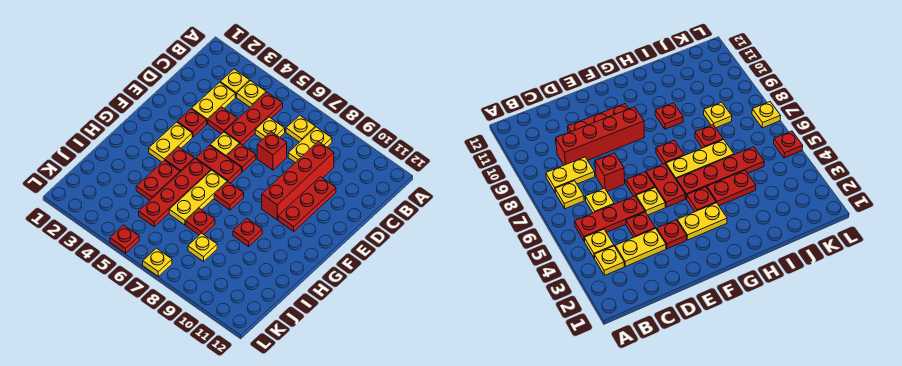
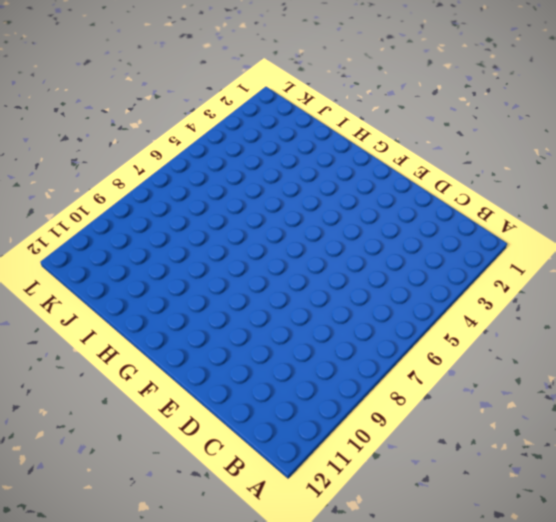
none -> yellow plate B3 level 1
none -> yellow plate B4 level 1
none -> red plate B5:D5 level 1

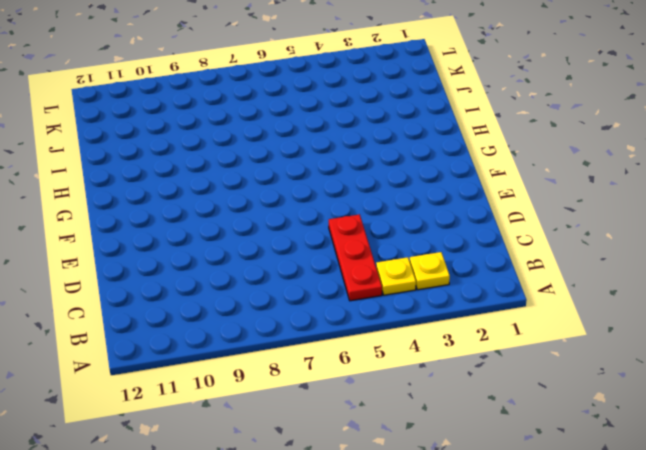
none -> yellow plate B7 level 1
none -> yellow plate B8:C8 level 1
none -> yellow plate C3:D3 level 1

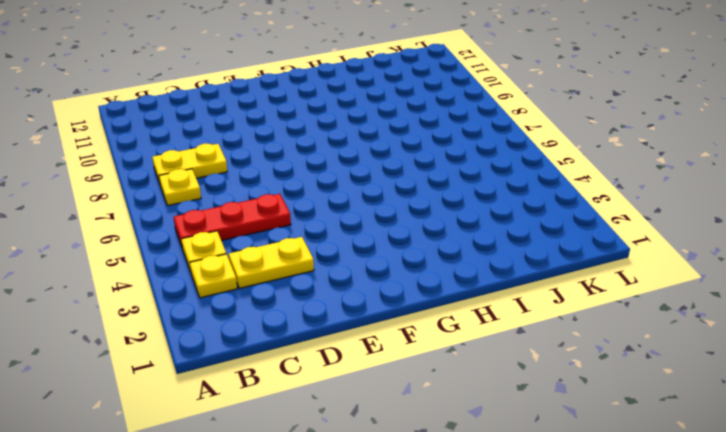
none -> yellow plate C6 level 1
none -> red brick C9:F9 level 1
none -> red plate D4 level 1

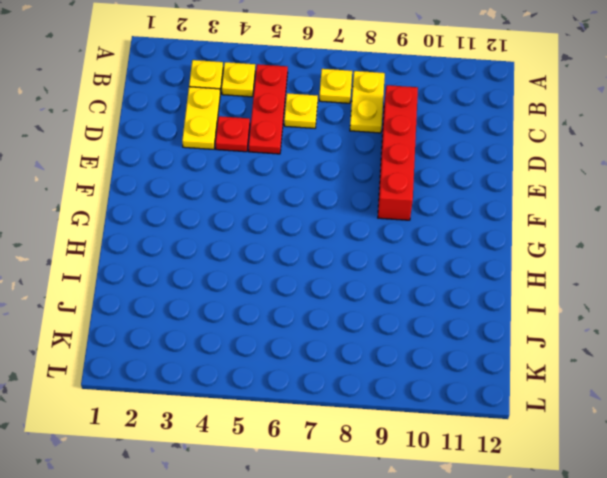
none -> red brick D7 level 1
none -> red plate D10:F10 level 1
none -> red plate E3 level 1

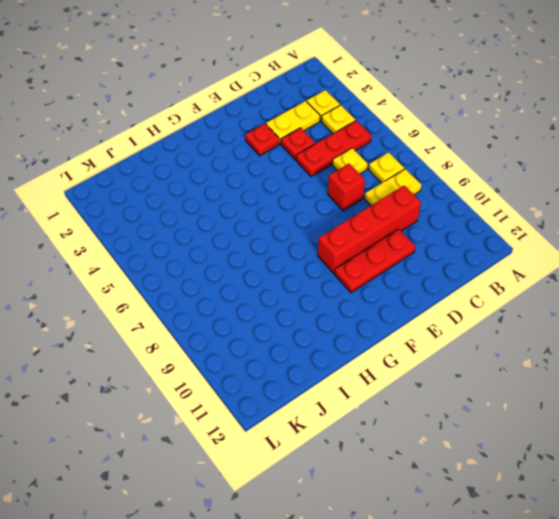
none -> yellow plate E5 level 1
none -> red plate E6 level 1
none -> yellow plate F3:G3 level 1

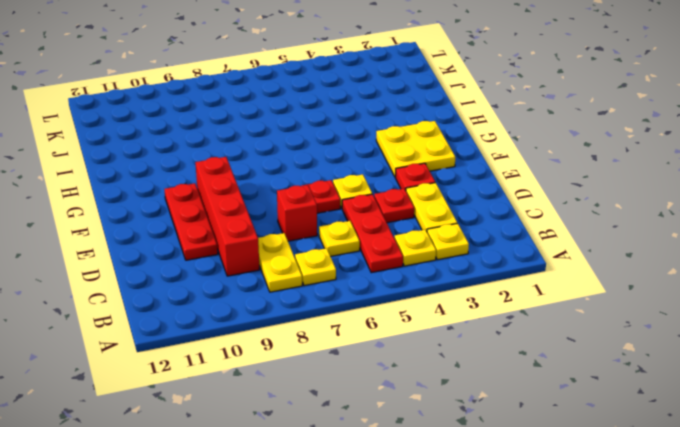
yellow plate F2:G3 level 1 -> yellow plate F3:G3 level 1
none -> red plate F5:F6 level 1
none -> red plate G4 level 1
none -> red plate G5:J5 level 1

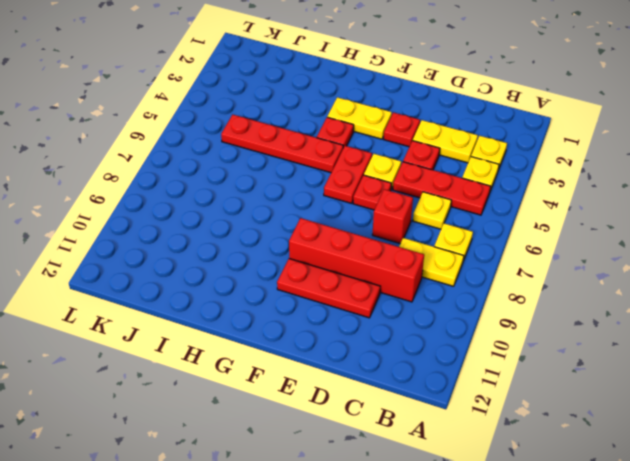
none -> yellow plate G6:I6 level 1
none -> red plate G7 level 1
none -> red plate H4:I4 level 1

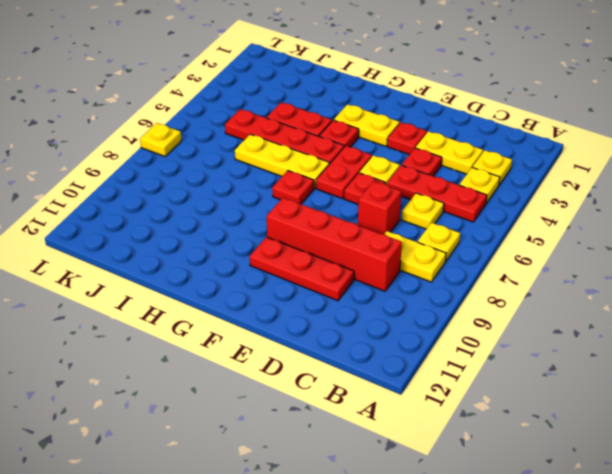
none -> red plate H9 level 1
none -> red plate I7 level 1
none -> yellow plate J8 level 1

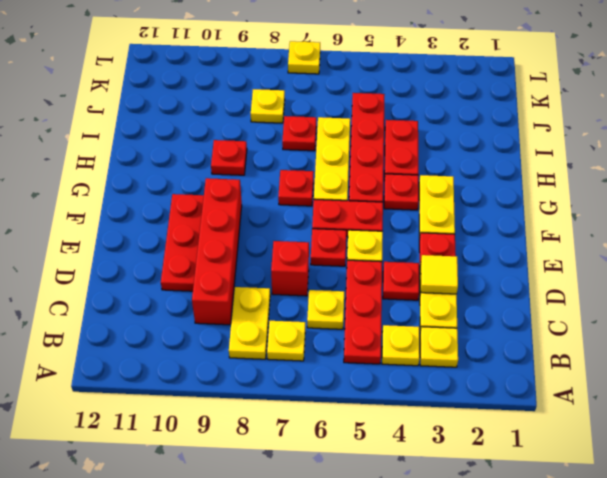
yellow tile D3 level 2 -> none
none -> red plate L5 level 1

